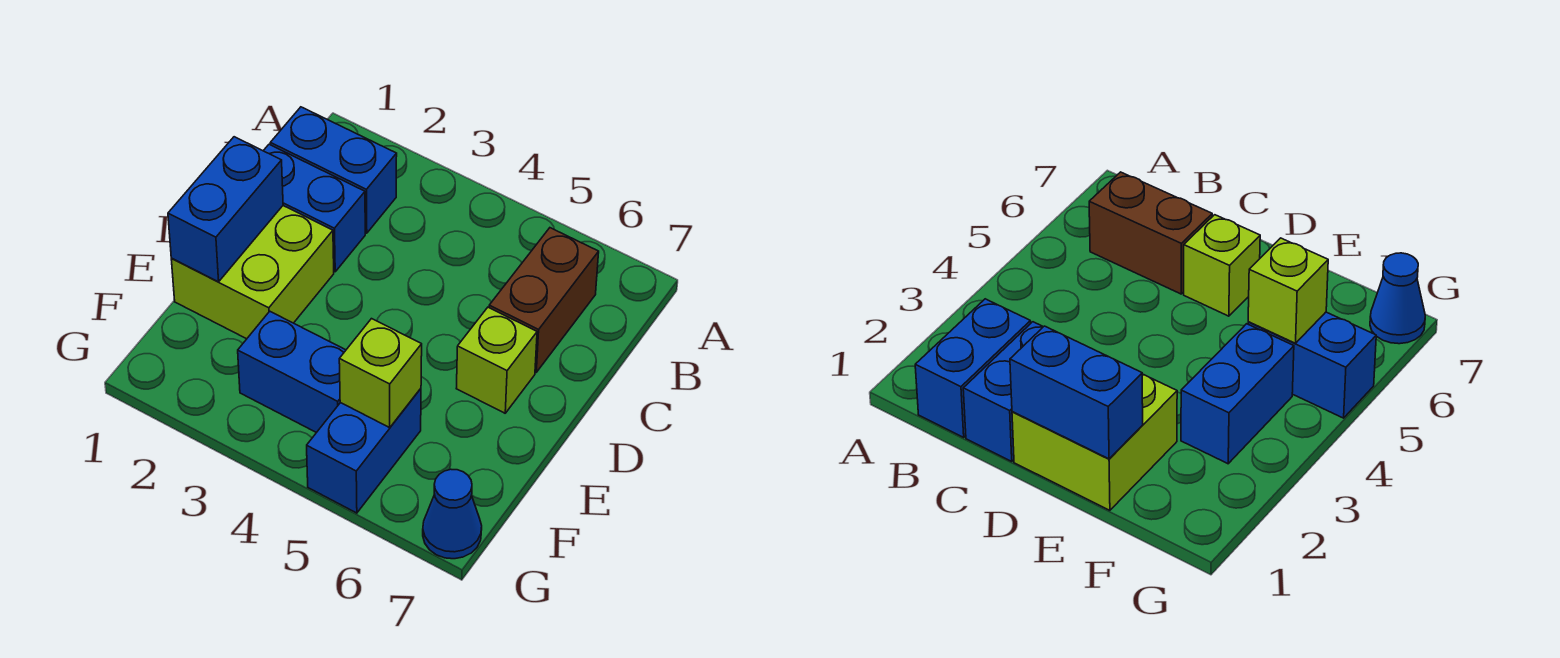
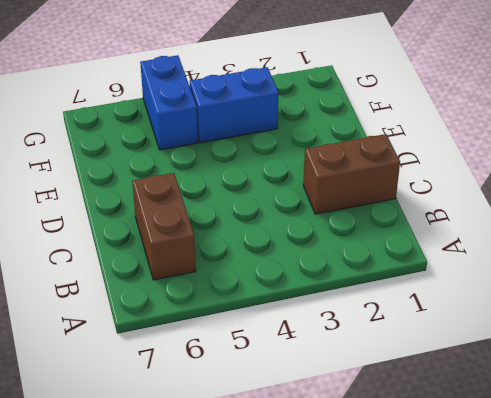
brown brick C1:C2 level 1 -> blue brick C1:C2 level 1
none -> blue brick B1:B2 level 1
none -> lime brick D1:E2 level 1

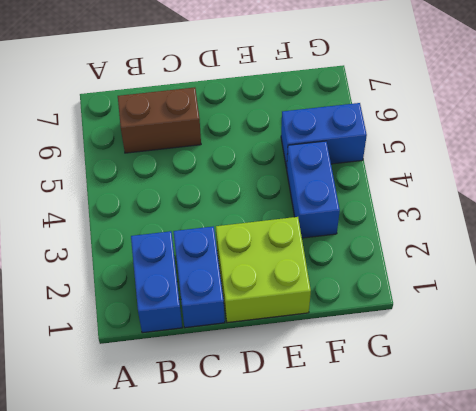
none -> lime brick D6 level 1
none -> blue cone G7 level 1

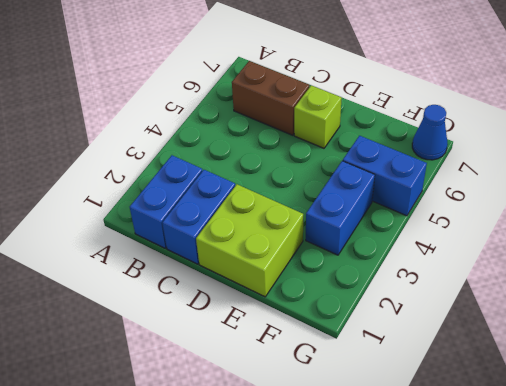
none -> blue brick D1:E1 level 2
none -> lime brick F5 level 2

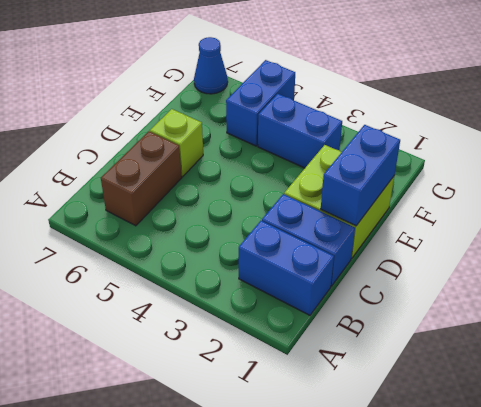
none -> lime brick F5 level 2

